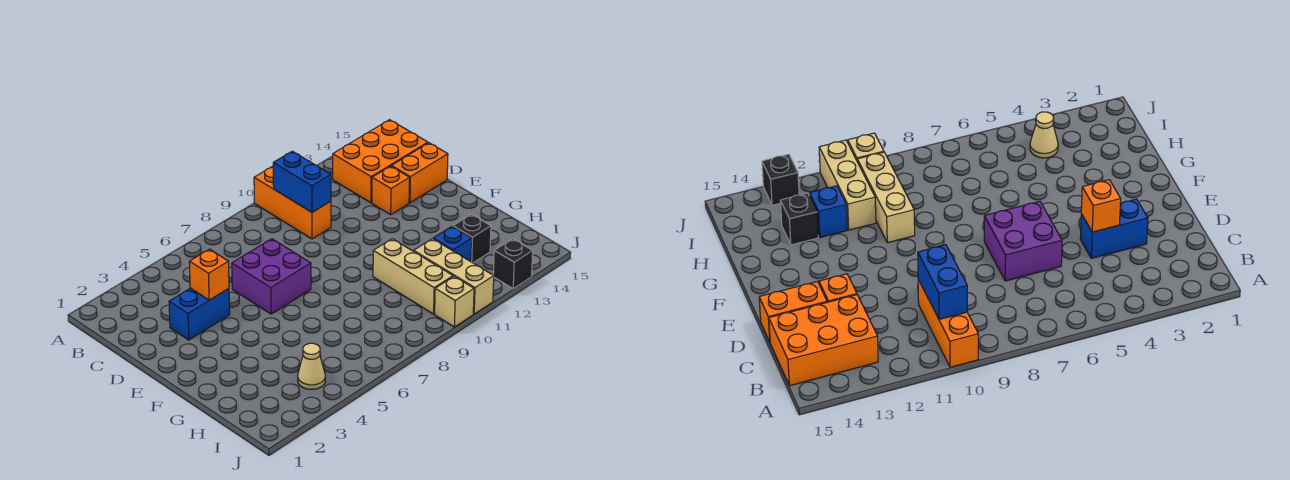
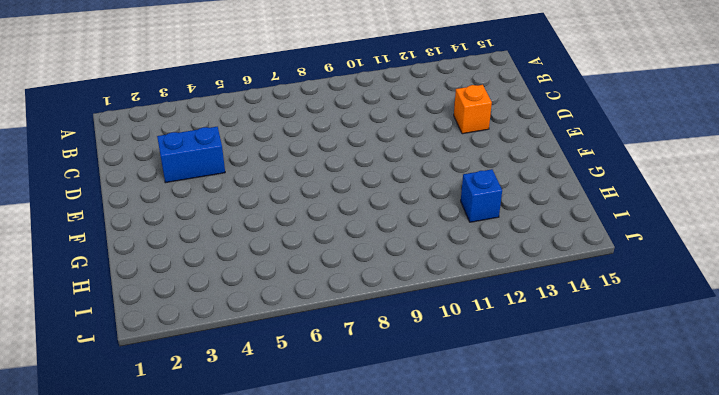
none -> orange brick A10:C10 level 1
none -> orange brick B13:C15 level 1
none -> purple brick D6:E7 level 1

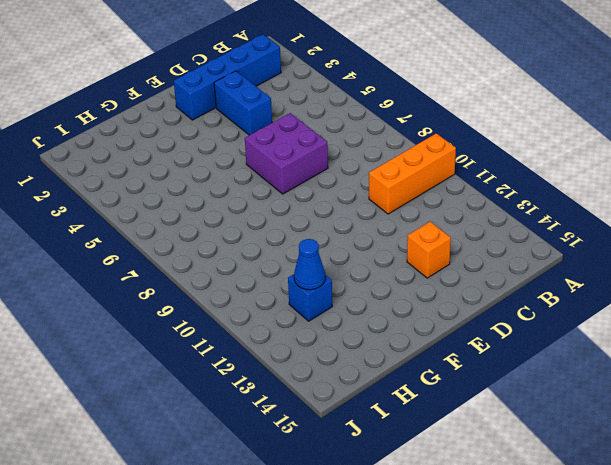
blue brick B2:E2 level 1 -> none
blue cone H12 level 2 -> none
none -> orange brick B13:C15 level 1
none -> orange brick D14:D15 level 1
none -> tan brick G10:I10 level 1

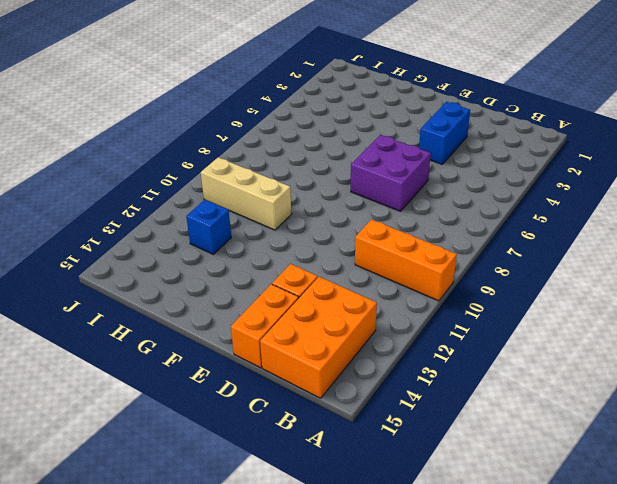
none -> tan brick H11:J11 level 1
none -> black brick H13 level 1
none -> tan cone I4 level 1

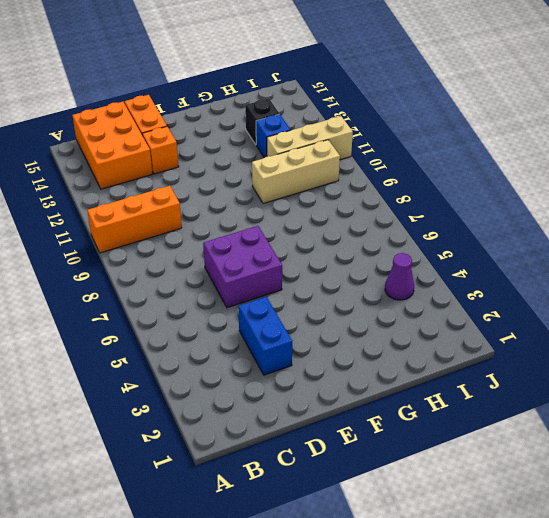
purple cone I4 level 1 -> tan cone I4 level 1
none -> tan brick J10 level 1
none -> black brick J13 level 1
none -> blue brick B10:C10 level 2

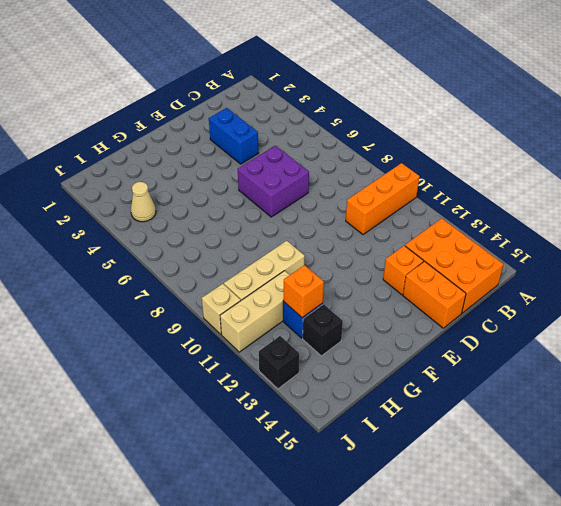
orange brick H12 level 2 -> orange brick D4 level 2
none -> blue brick B10:C10 level 2

